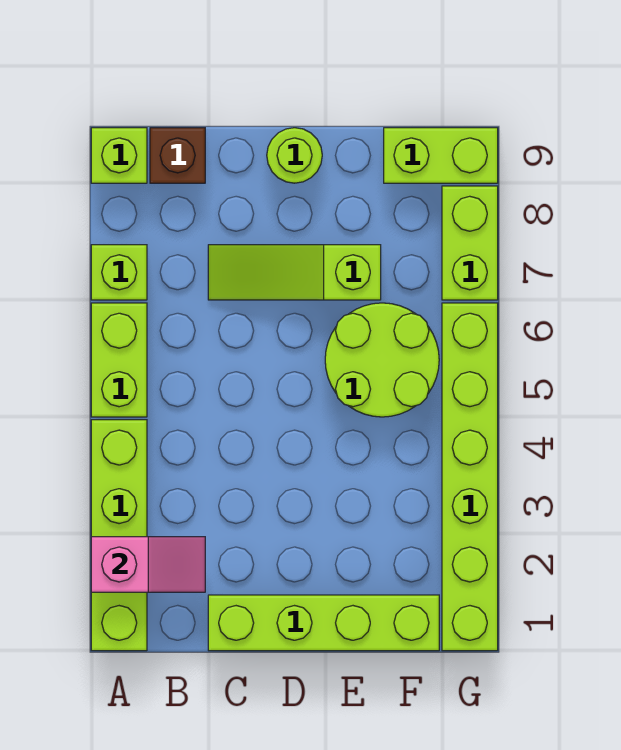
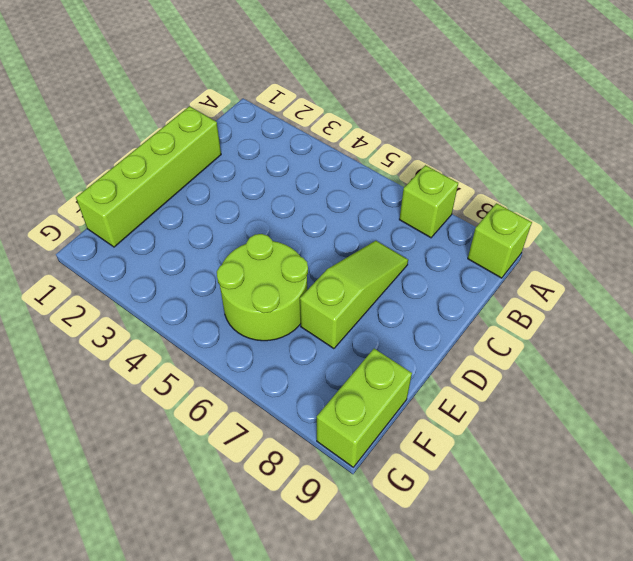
none -> lime brick A1:A4 level 1
none -> lime brick A5:A6 level 1
none -> brown brick B9 level 1

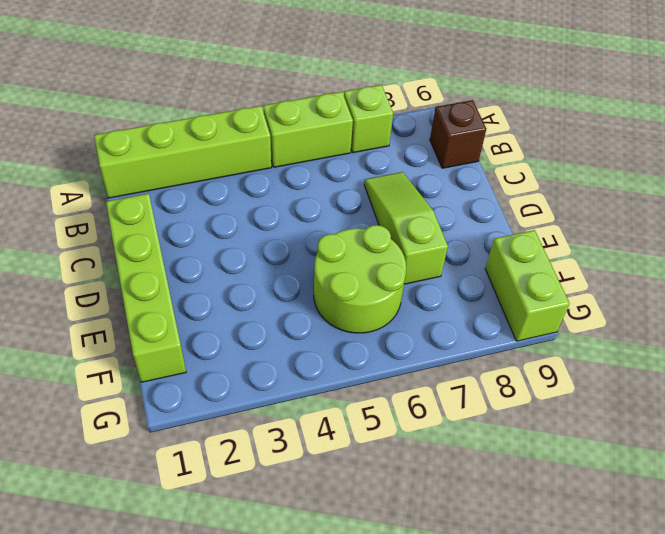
none -> lime brick A9 level 1
none -> lime round brick D9 level 1
none -> lime brick G1:G6 level 1

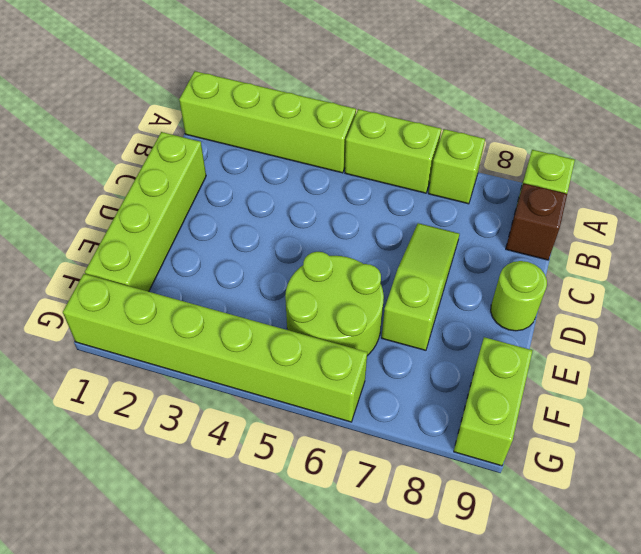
none -> lime brick G7:G8 level 1
none -> pink slope A2:B2 level 2 top A

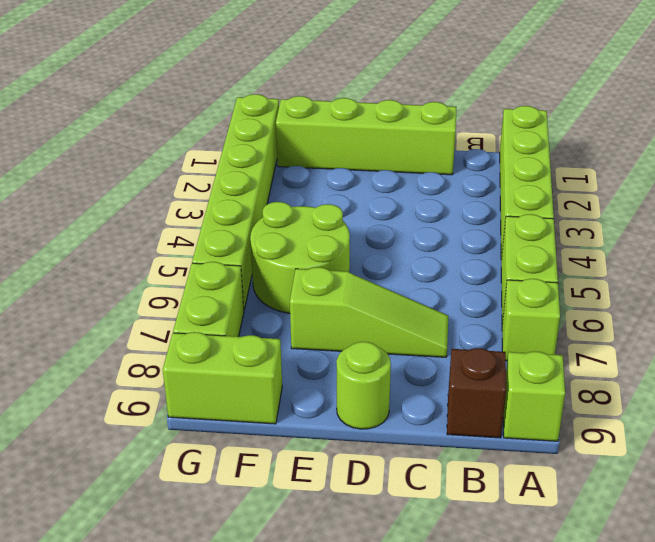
none -> pink slope A2:B2 level 2 top A

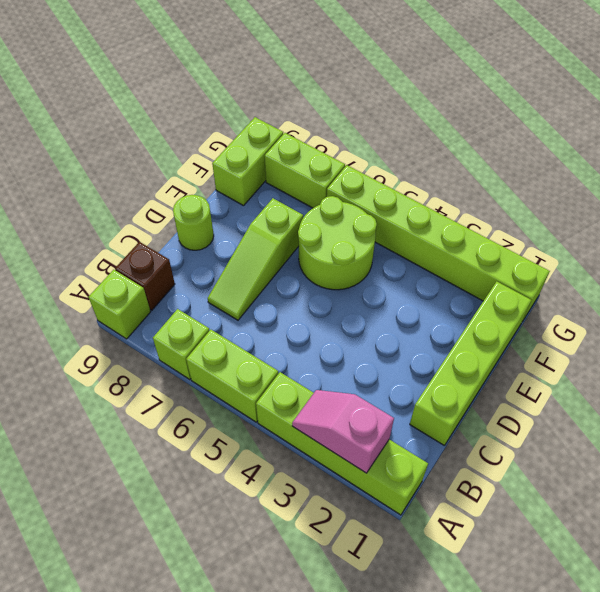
pink slope A2:A3 level 2 top 2 -> pink slope A2:B2 level 2 top A

